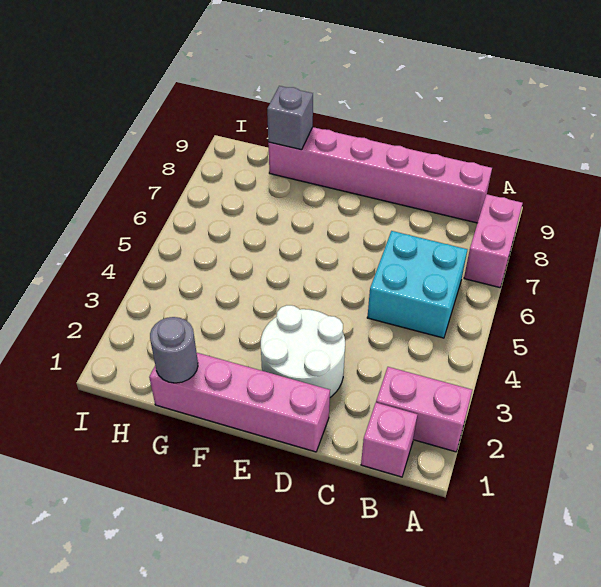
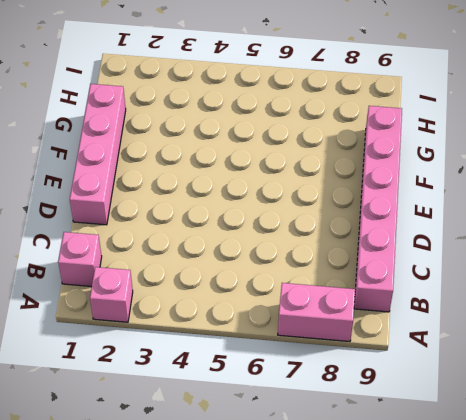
pink brick A2 level 1 -> pink brick A2:B2 level 1
none -> cyan brick B5:C6 level 1
none -> white round brick D2:E3 level 1

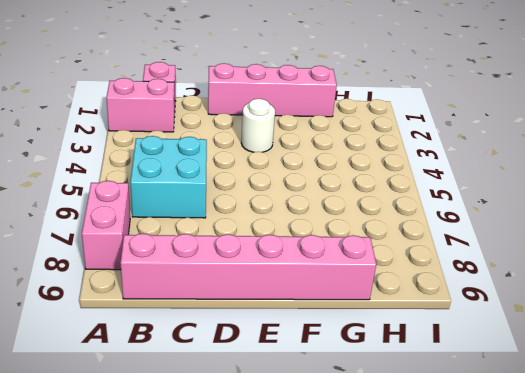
white round brick E3 level 1 -> white round brick D2:E3 level 1
none -> grey round brick G1 level 2
none -> grey brick G9 level 2

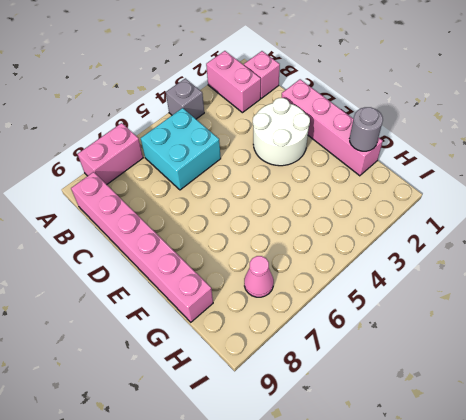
grey brick A4 level 1 -> grey brick G9 level 2
pink cone H7 level 1 -> none

